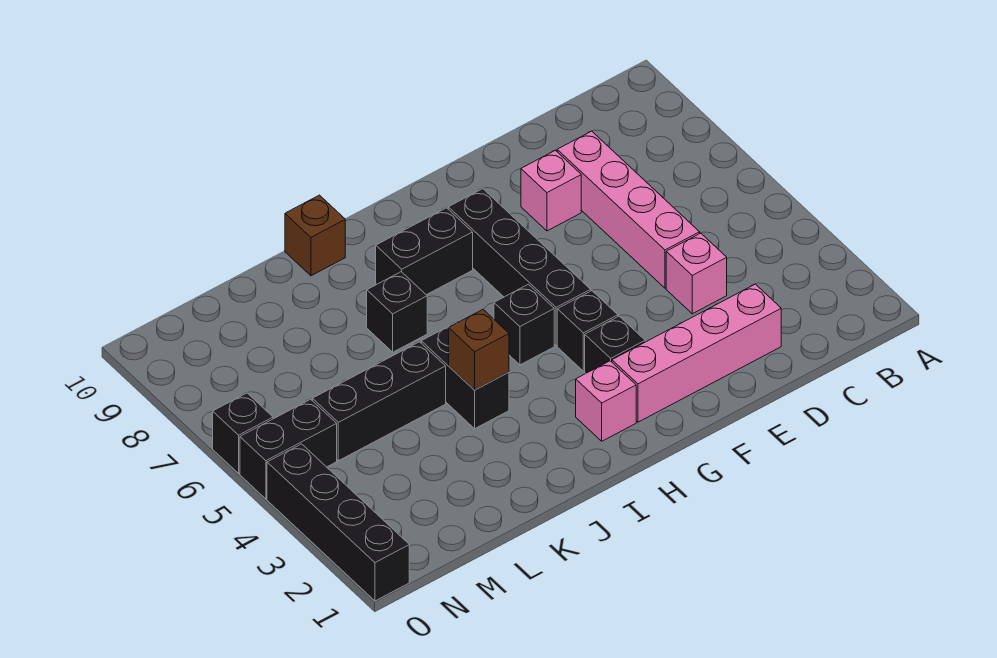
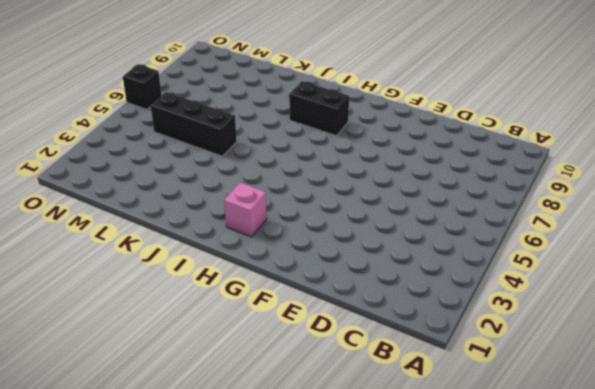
none -> pink brick D2:G2 level 1
none -> pink brick D4 level 1
none -> pink brick D5:D8 level 1

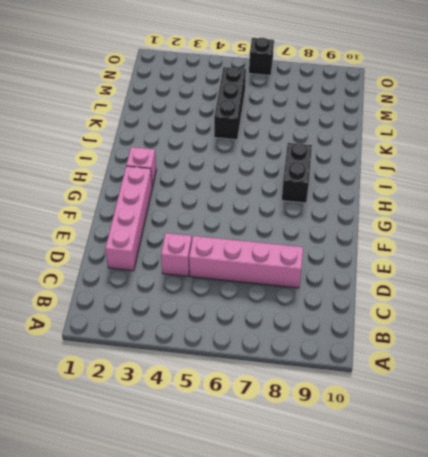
none -> pink brick E8 level 1
none -> black brick G3 level 1
none -> black brick G4 level 1

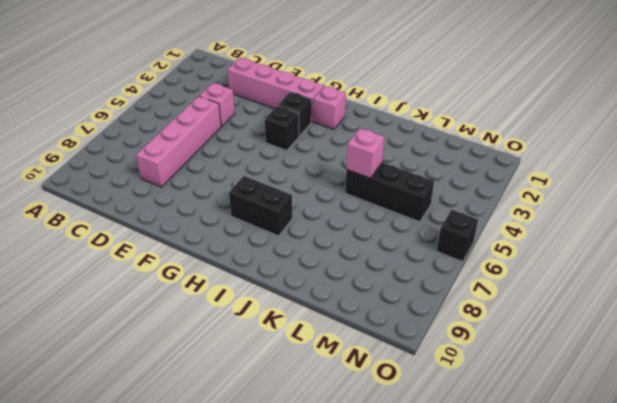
pink brick K5 level 2 -> pink brick E8 level 1
none -> black brick G5:G8 level 1
none -> black brick H5 level 1
none -> black brick J4:J5 level 1

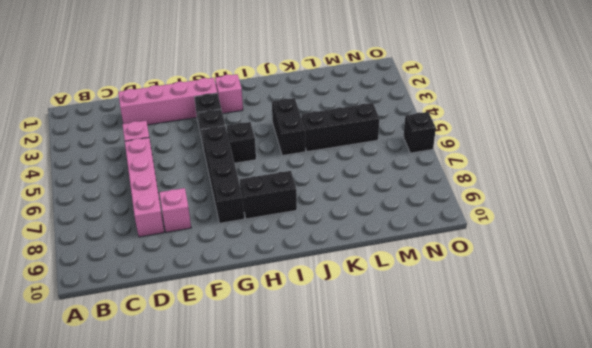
none -> black brick J7 level 1
none -> brown brick J10 level 1
none -> black brick N5:O5 level 1

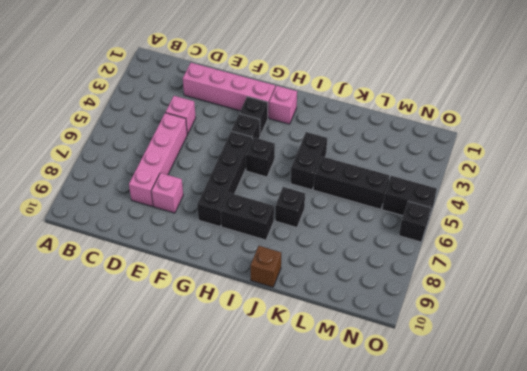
none -> black brick O1:O4 level 1
none -> brown brick J4 level 2

